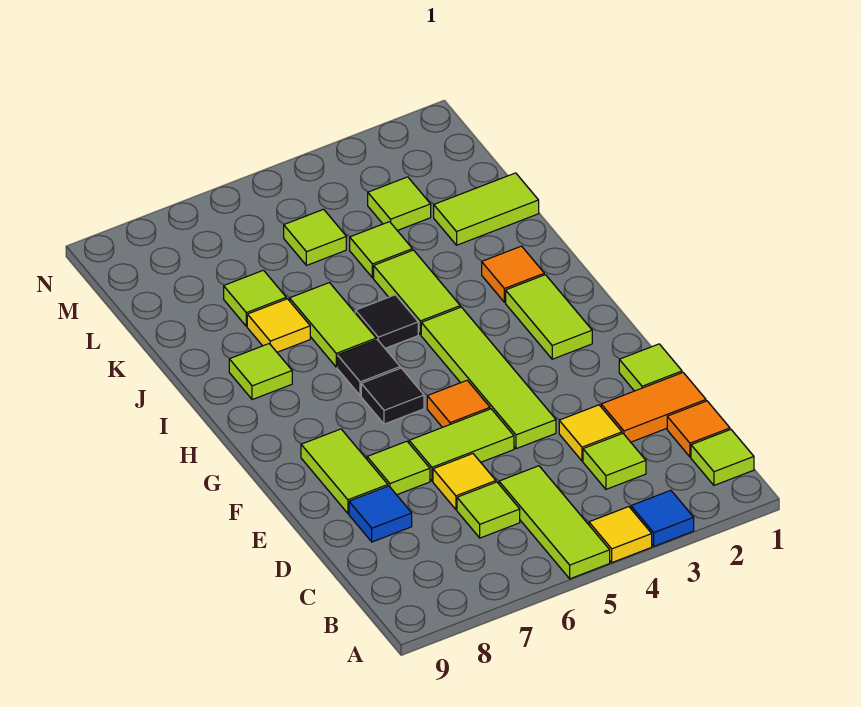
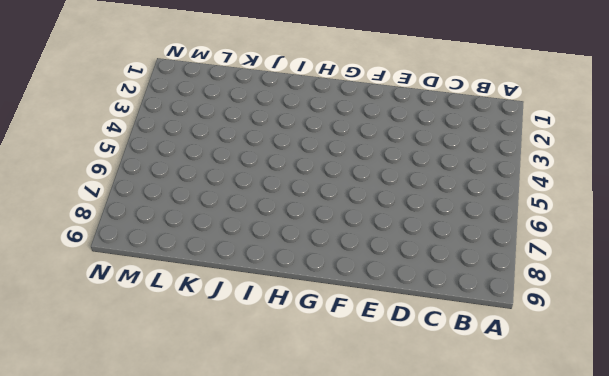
none -> blue tile A3 level 1
none -> yellow tile A4 level 1
none -> lime tile A5:C5 level 1
none -> lime tile B1 level 1

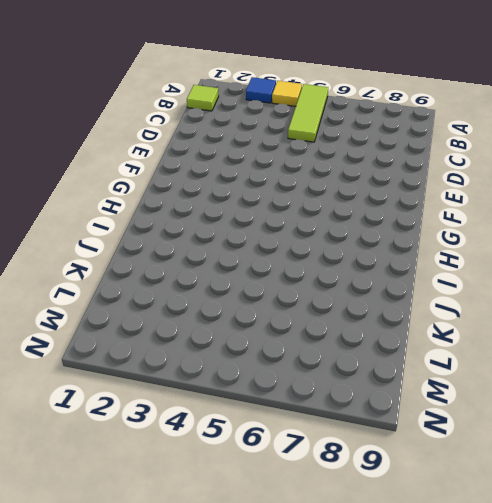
none -> orange tile C1 level 1
none -> lime tile C3 level 1
none -> lime tile C6 level 1
none -> orange tile D1:D2 level 1

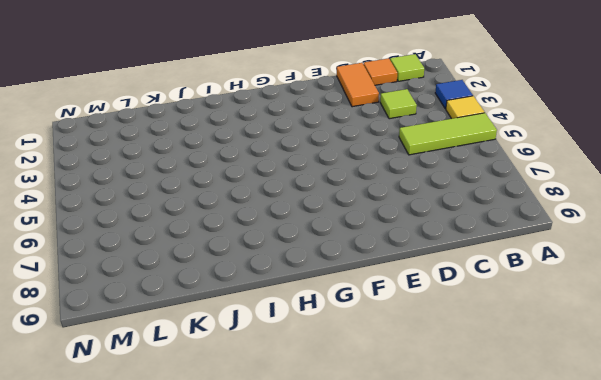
none -> lime tile C6 level 1
none -> yellow tile D3 level 1
none -> yellow tile D6 level 1
none -> blue tile D8 level 1

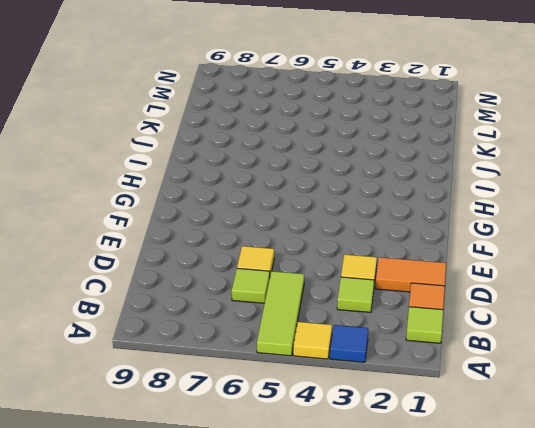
none -> blue tile D8 level 1
none -> lime tile E1 level 1
none -> lime tile E4:H4 level 1
none -> lime tile E5:E6 level 1

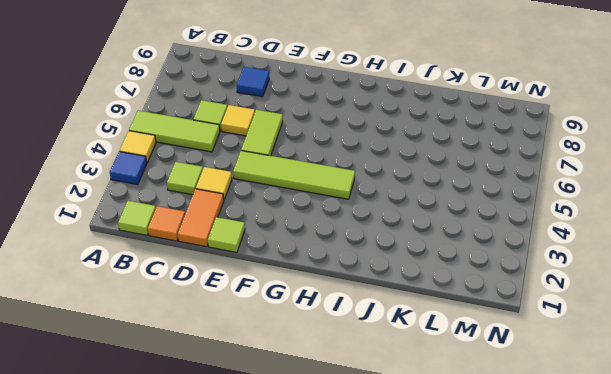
none -> lime tile E7 level 1
none -> lime tile E8:F8 level 1
none -> orange tile F5 level 1
none -> lime tile G2:H2 level 1

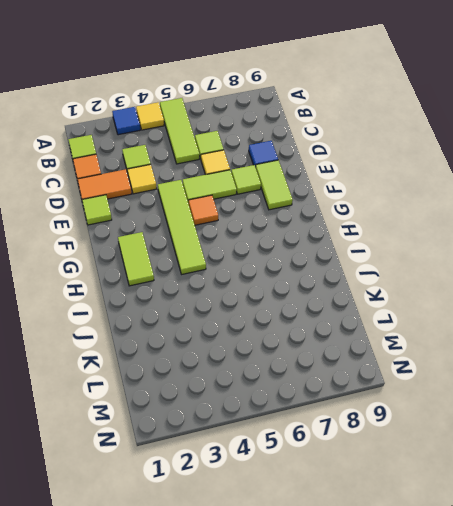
none -> black tile G6 level 1
none -> black tile H6 level 1
none -> orange tile I2 level 1
none -> lime tile I4:J4 level 1

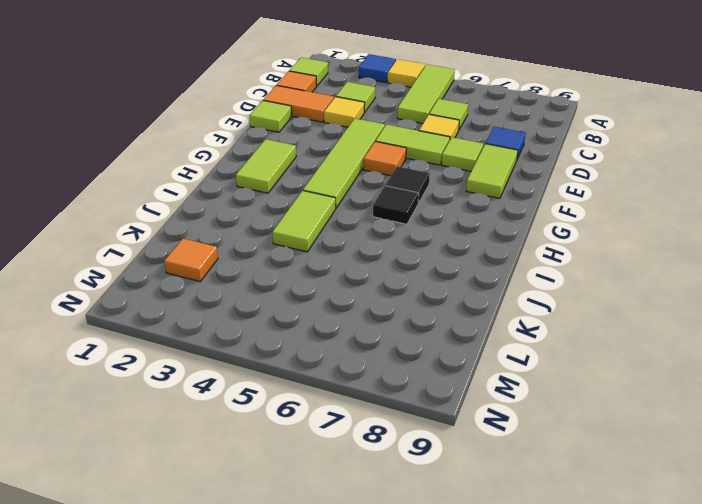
orange tile L2 level 1 -> orange tile I2 level 1
none -> black tile I5 level 1
none -> lime tile I6:J6 level 1
none -> lime tile I8 level 1
none -> yellow tile J7 level 1

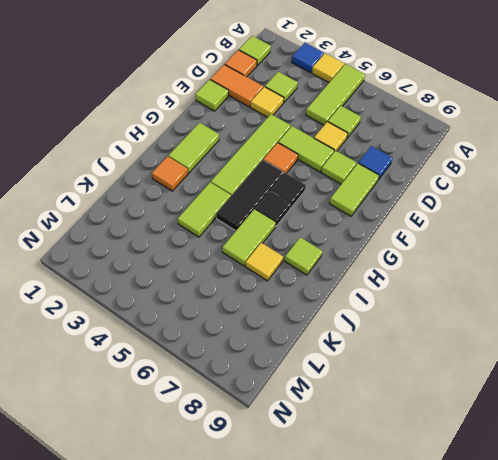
black tile G5:I5 level 1 -> black tile I5 level 1
none -> lime tile K1:K2 level 1
none -> lime tile K4 level 1
none -> lime tile K7 level 1
none -> lime tile L3 level 1

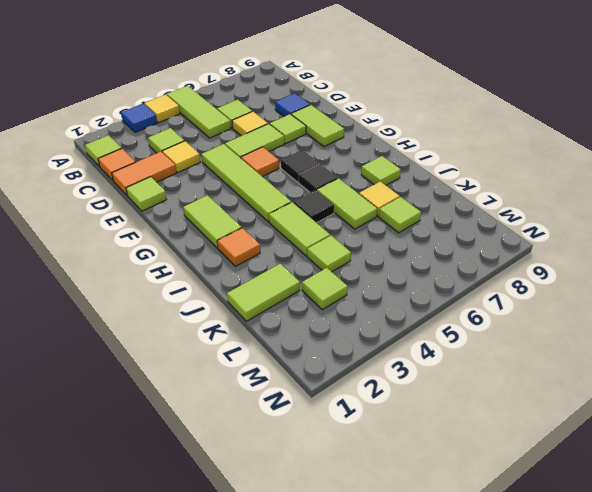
none -> lime tile L5 level 1

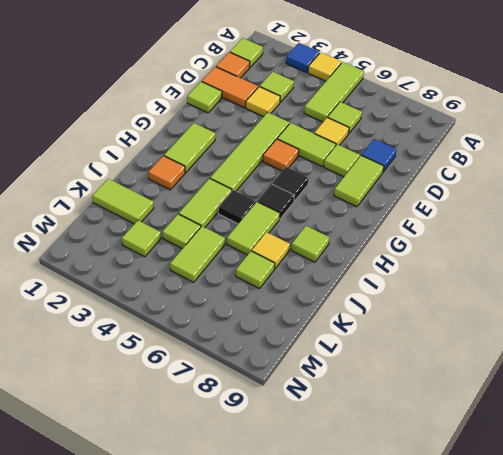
lime tile K5:L5 level 1 -> lime tile L5 level 1

